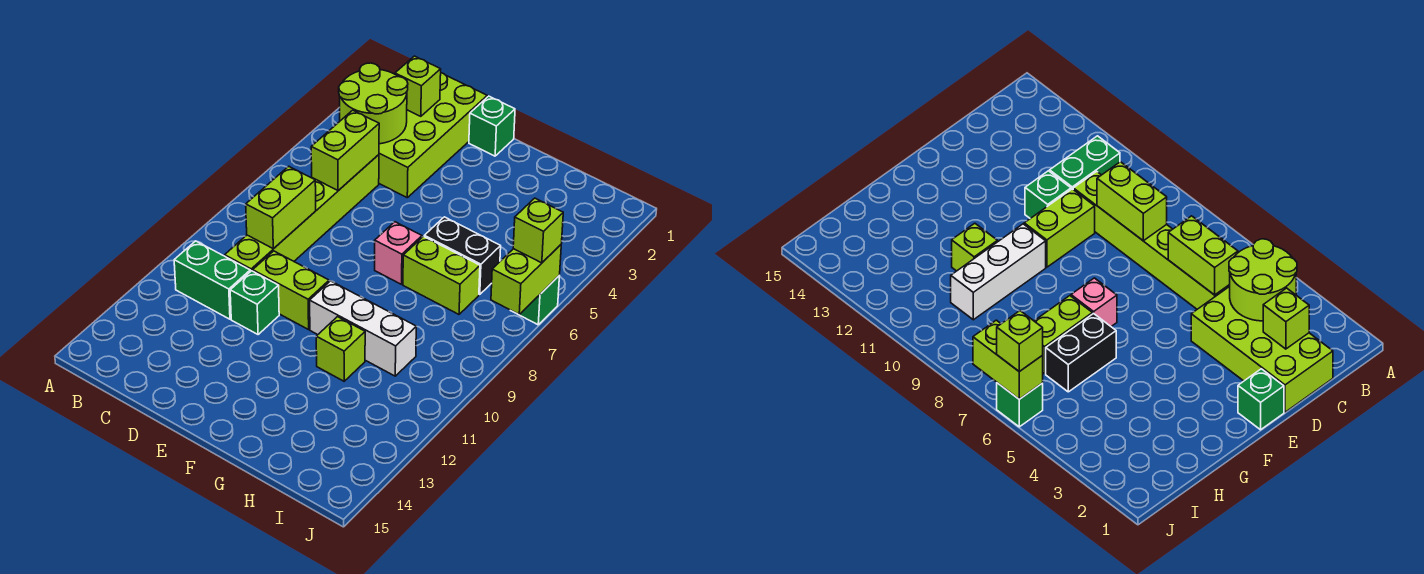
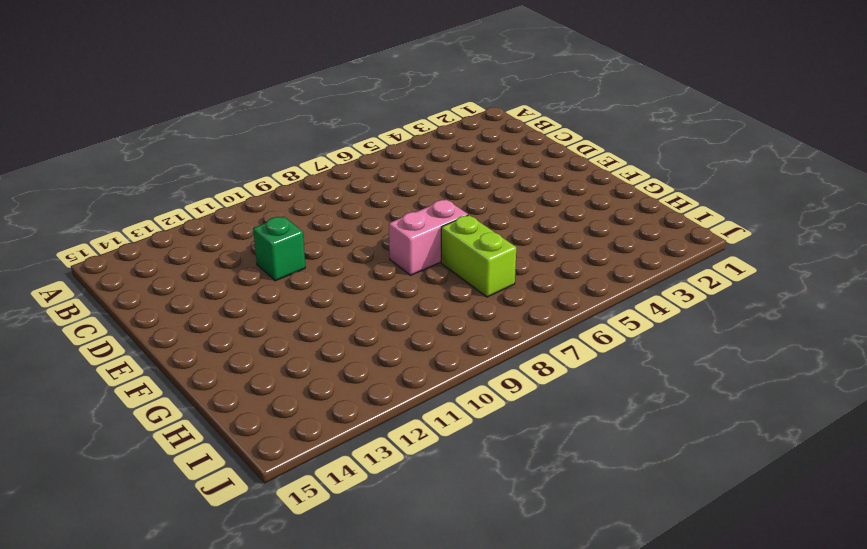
pink brick F7:F8 level 1 -> pink brick F7 level 1
none -> green brick B11:C11 level 1
none -> lime brick C1:D4 level 1
none -> lime brick C5:C10 level 1

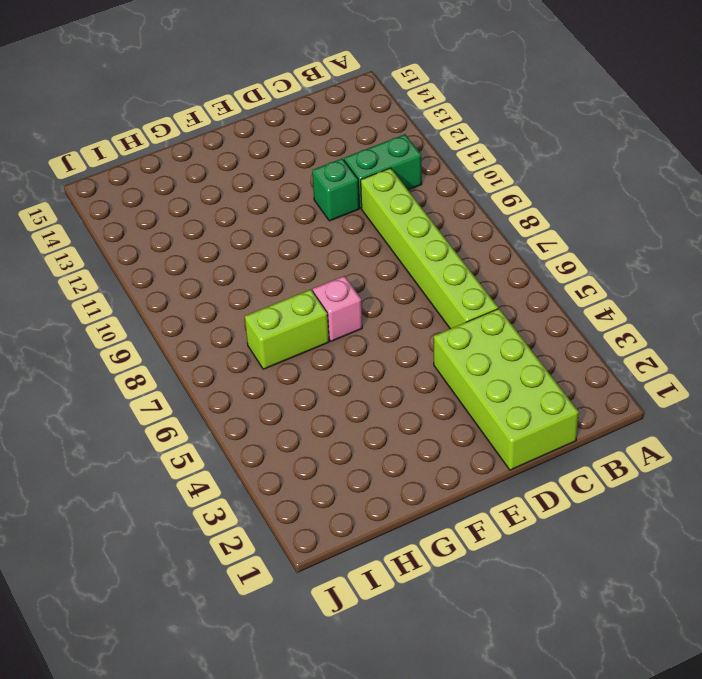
none -> lime brick D10:E10 level 1
none -> green brick E1 level 1
none -> white brick F10:H10 level 1

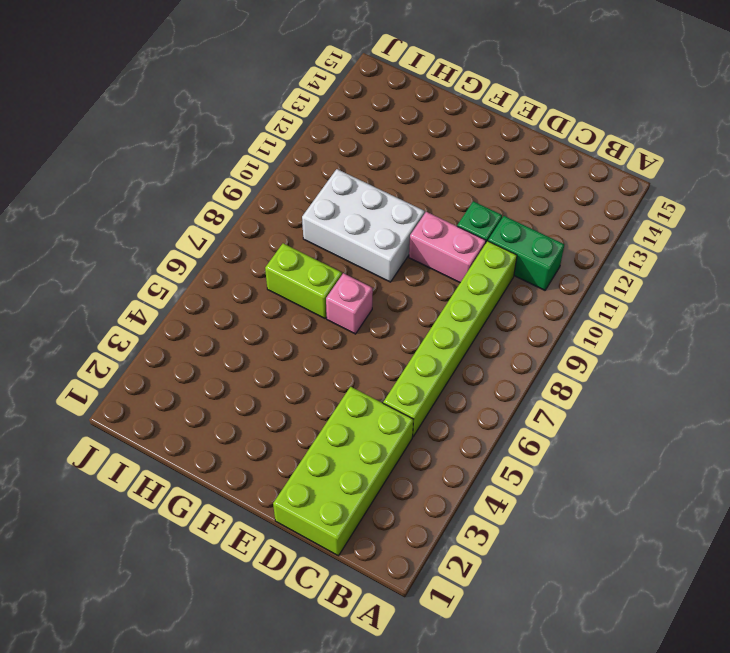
pink brick D10:E10 level 1 -> lime brick D10:E10 level 1
white brick F9:H10 level 1 -> white brick F10:H10 level 1
none -> green brick E1 level 1
none -> black brick G6:H6 level 1
none -> lime brick G11 level 1

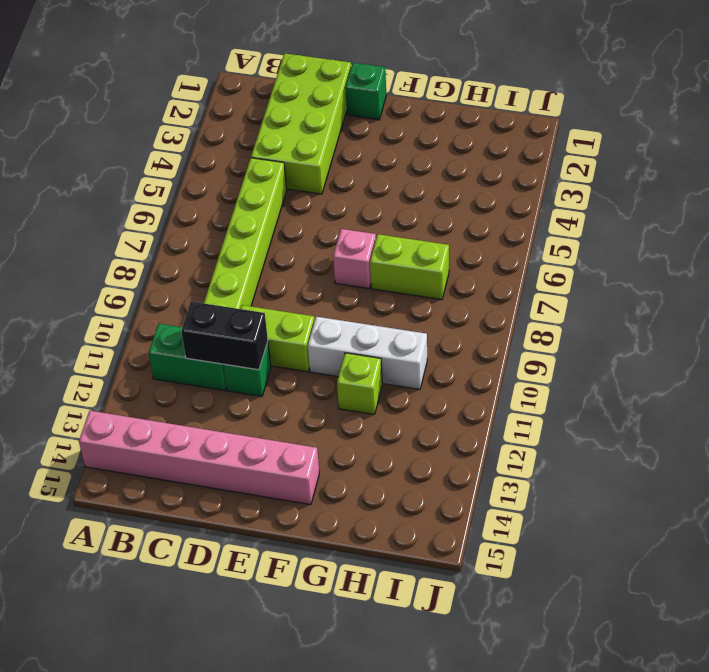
pink brick A14:F14 level 1 -> none
black brick C11:D11 level 2 -> black brick G6:H6 level 1
none -> green brick J6 level 1
none -> lime round brick B3:C4 level 2
none -> lime brick C2 level 2

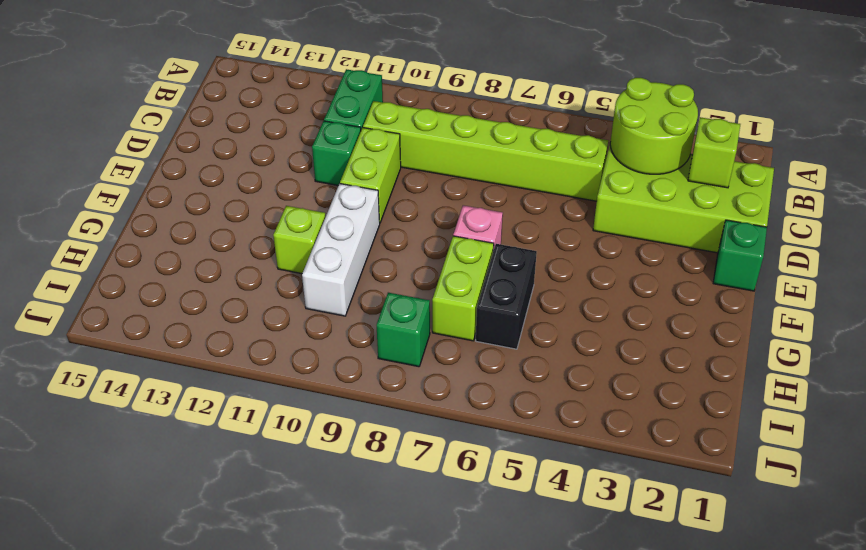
green brick I8 level 1 -> green brick J6 level 1
none -> lime brick C5:C6 level 2
none -> lime brick C8:C9 level 2
none -> lime brick J6:J7 level 2

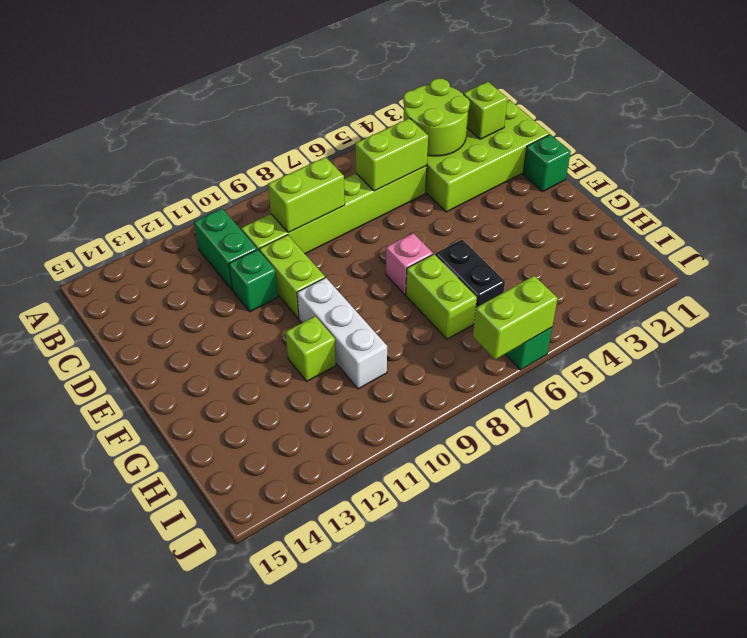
none -> lime brick J6 level 3

